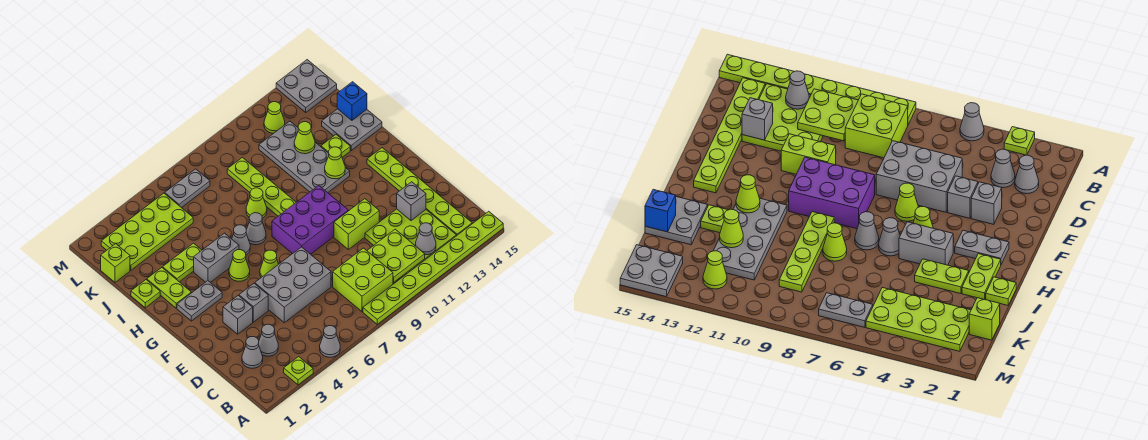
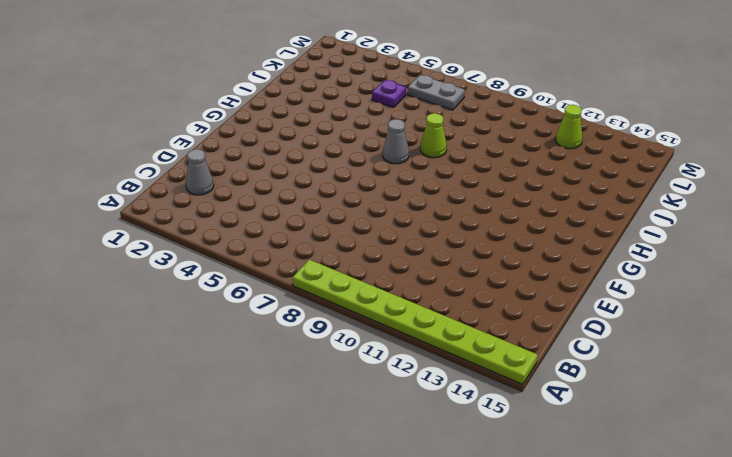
purple plate K5 level 1 -> lime plate K2:L5 level 1
none -> lime plate A3 level 1
none -> grey cone A5 level 1
none -> lime brick B8:C9 level 1
none -> lime plate B11:D13 level 1

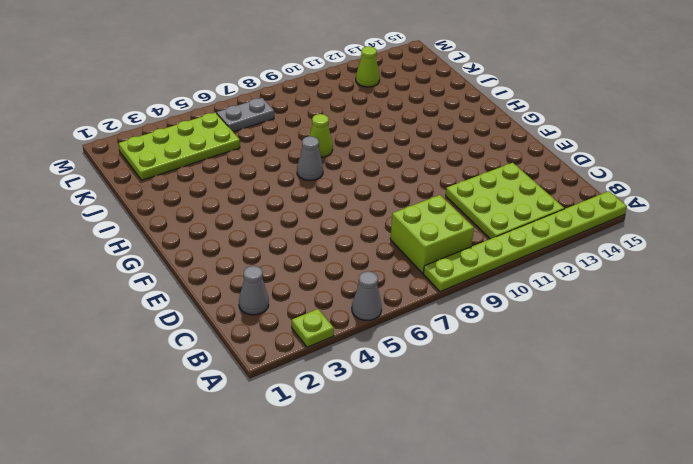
none -> lime plate B14:G14 level 1
none -> grey cone C3 level 1
none -> grey brick D5:E7 level 1
none -> grey brick E3 level 1

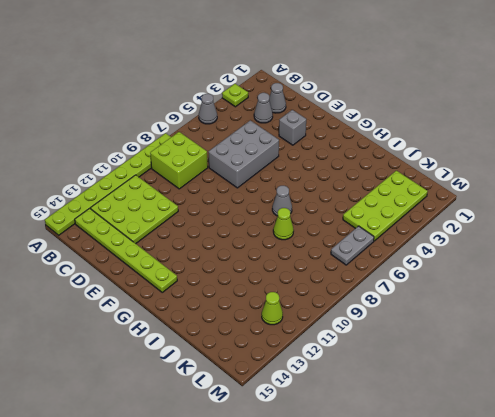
none -> grey brick E4 level 1
none -> lime brick E10:E11 level 1
none -> lime cone F6 level 1
none -> purple brick F8:G10 level 1

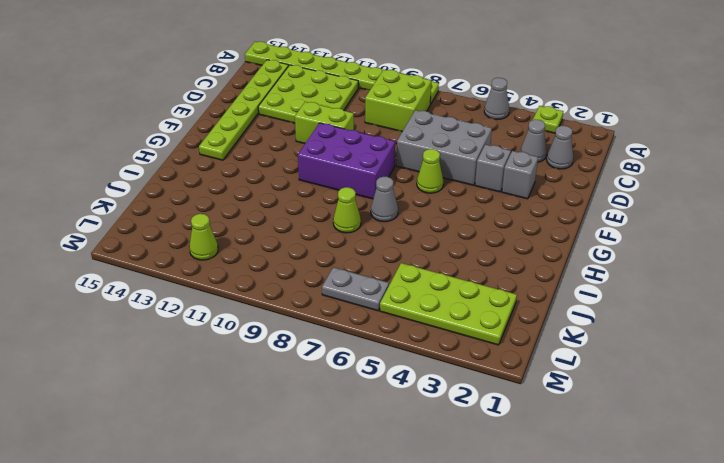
none -> grey plate G2:G3 level 1
none -> lime cone G5 level 1
none -> lime plate H2:I2 level 1
none -> grey brick H4:H5 level 1

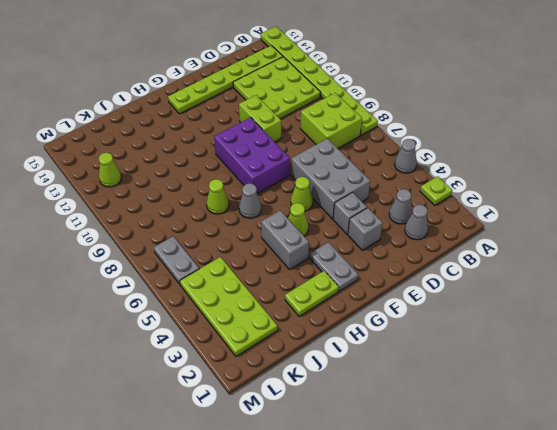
none -> grey cone H6 level 1
none -> lime plate H9:K9 level 1
none -> grey plate H11:K12 level 1
none -> lime plate I1 level 1

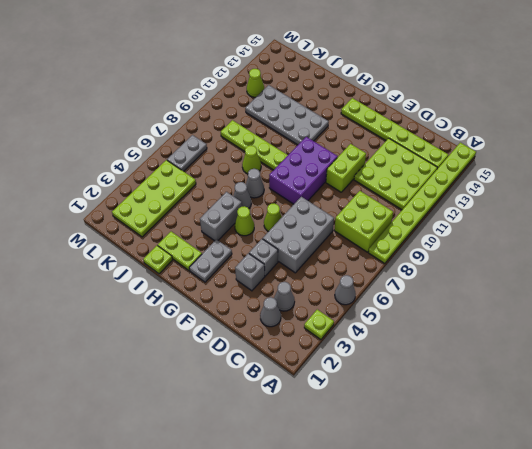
none -> lime plate I3:I4 level 1
none -> lime plate I13 level 1
none -> grey plate I14:J15 level 1
none -> lime brick K1 level 1

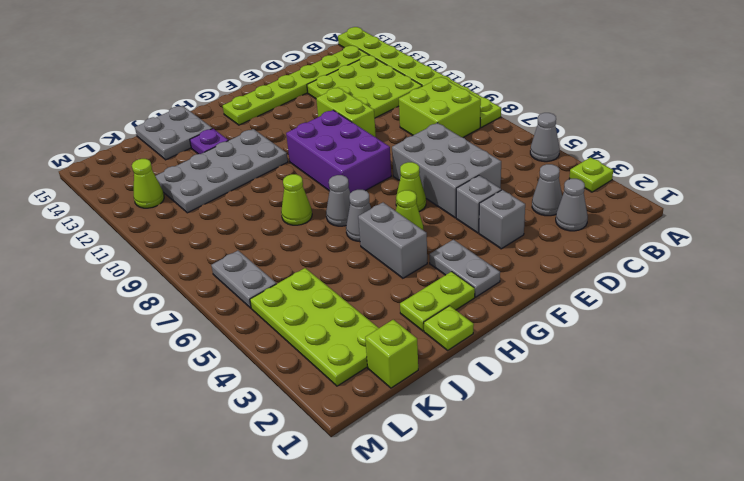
purple plate I13 level 1 -> lime plate I13 level 1
none -> lime plate H9:K9 level 1
none -> lime plate I3:I4 level 1
none -> grey plate L14:M15 level 1
none -> lime plate B10:C11 level 2

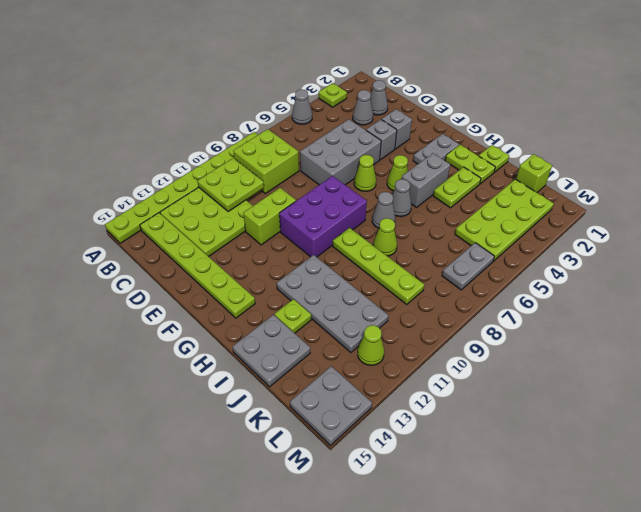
none -> grey cone B12 level 2
none -> grey brick D13 level 2
none -> lime cone H12 level 2
none -> lime cone J12 level 2

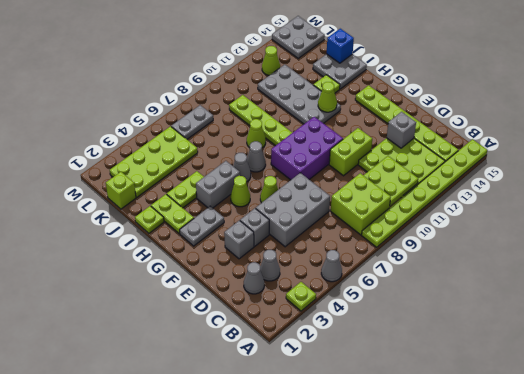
none -> grey cone B12 level 2
none -> lime cone J12 level 2

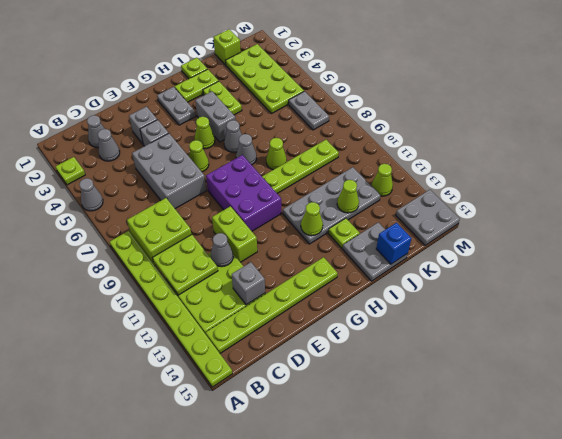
grey cone D11 level 2 -> grey cone B12 level 2

